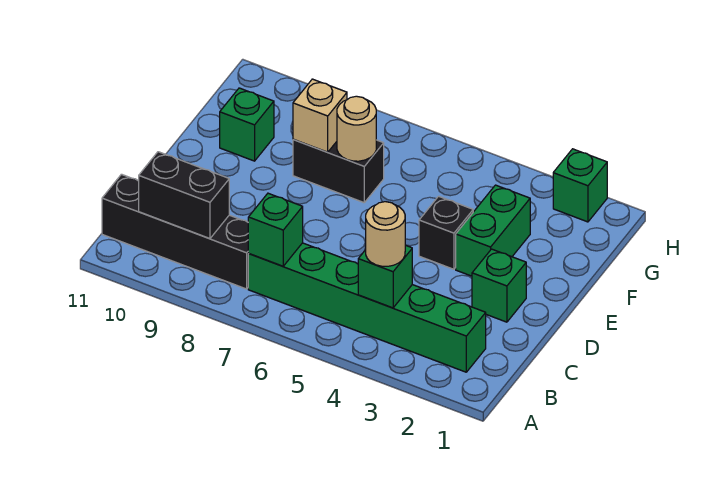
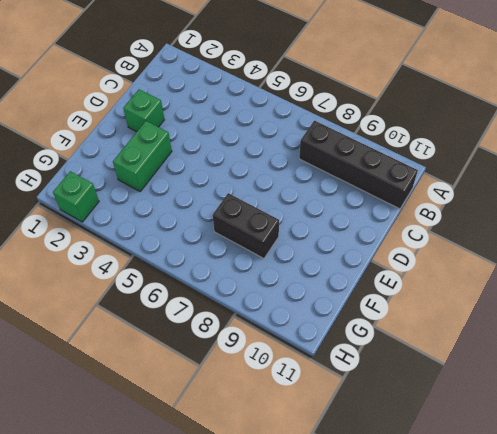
none -> green brick B2:B7 level 1
none -> black brick E4 level 1
none -> green brick F10 level 1

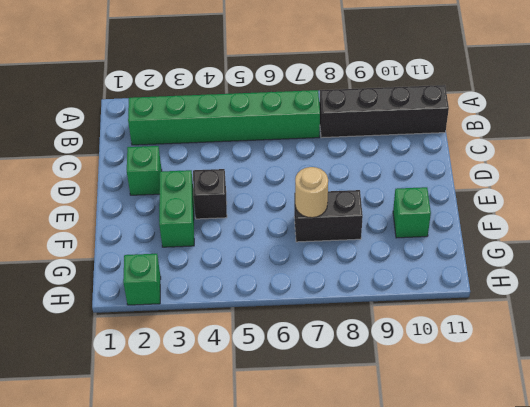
none -> green brick B4 level 2
none -> green brick B7 level 2
none -> black brick B9:B10 level 2

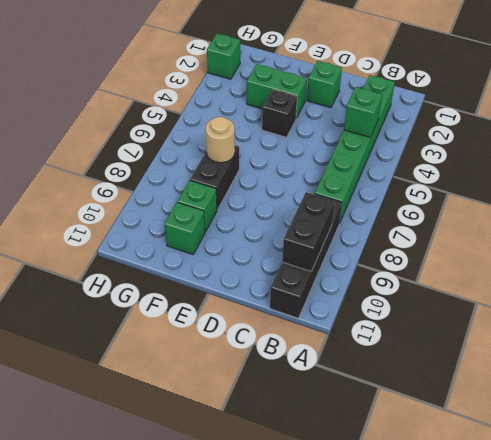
green brick F9 level 1 -> green brick B7 level 2
none -> tan brick F8 level 2
none -> tan round brick B4 level 3

